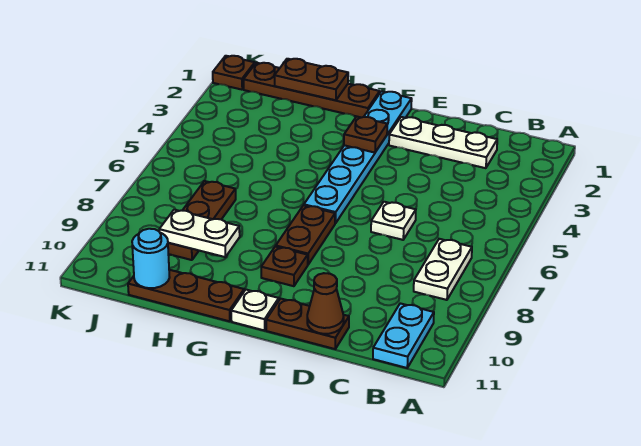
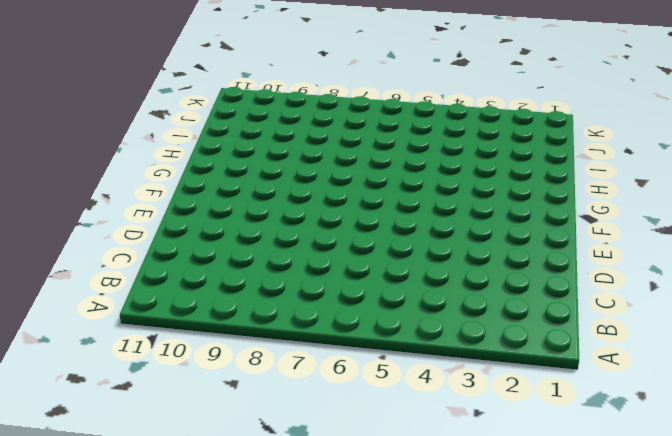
none -> white plate B7:B8 level 1
none -> cyan plate B10:B11 level 1
none -> white plate C2:E2 level 1

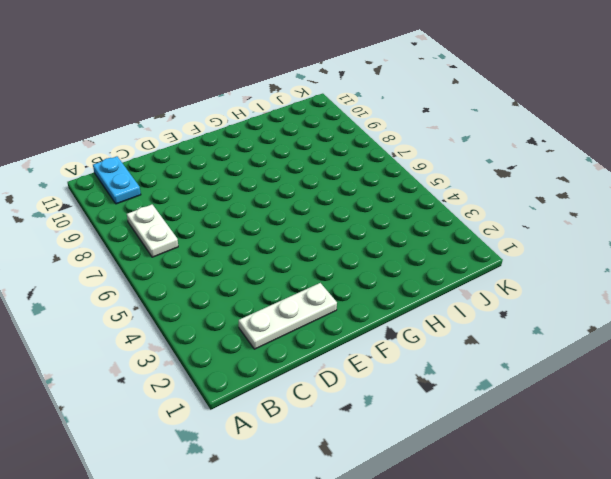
none -> white plate D6 level 1
none -> brown plate D11:E11 level 1
none -> cyan plate F1:F6 level 1

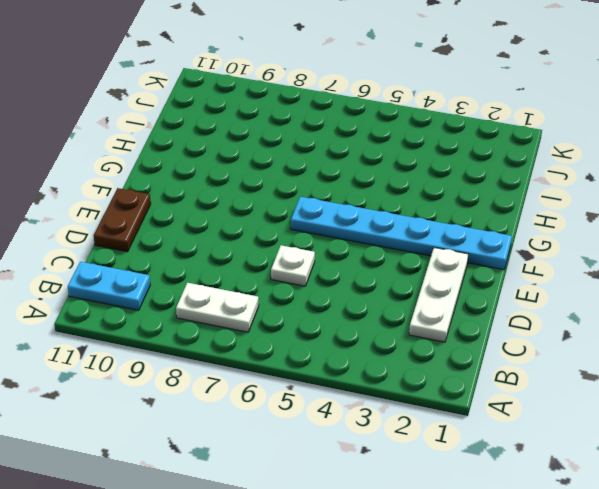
none -> brown plate F7:F8 level 1
none -> brown plate F9 level 1
none -> white plate F11 level 1

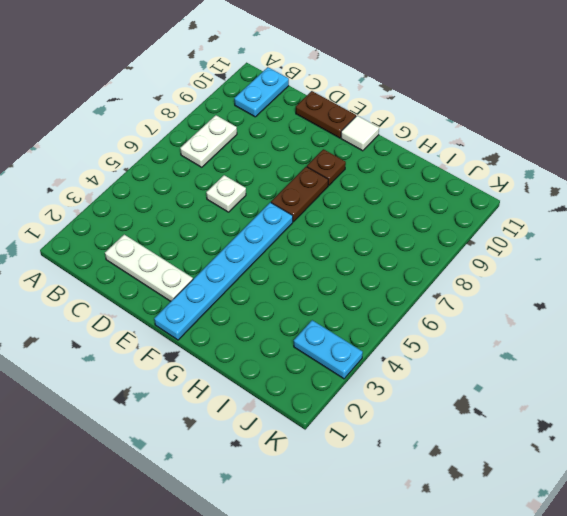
white tile F11 level 1 -> white plate F11 level 1
cyan plate J3:K3 level 1 -> none
none -> brown plate G1:J1 level 1
none -> brown plate G11:I11 level 1
none -> brown plate I7:I9 level 1

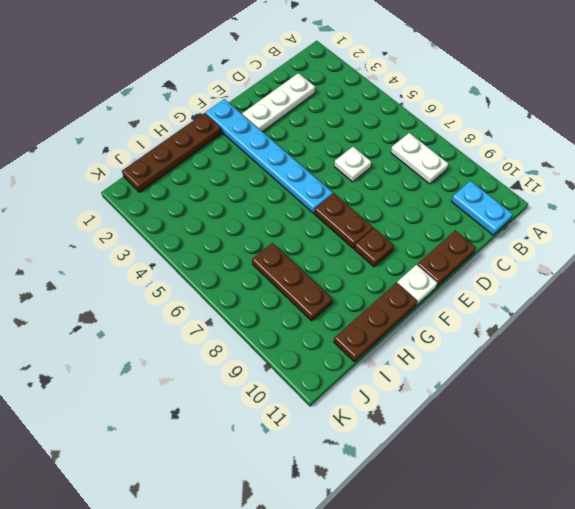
none -> brown plate K1 level 1
none -> brown cone D11 level 2
none -> brown plate F3 level 2

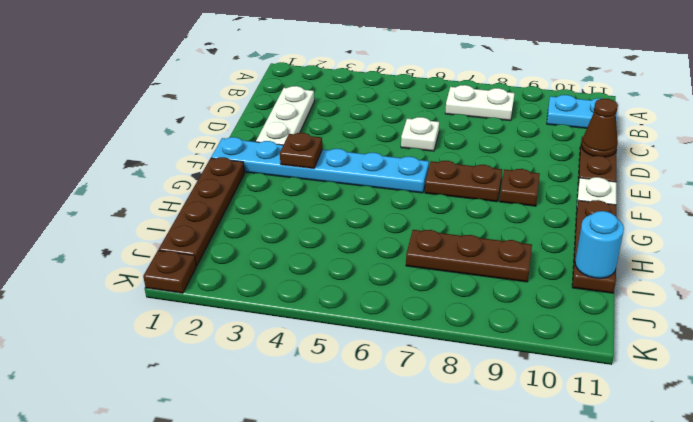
none -> brown plate H1:I1 level 2
none -> white plate H9:I9 level 2

